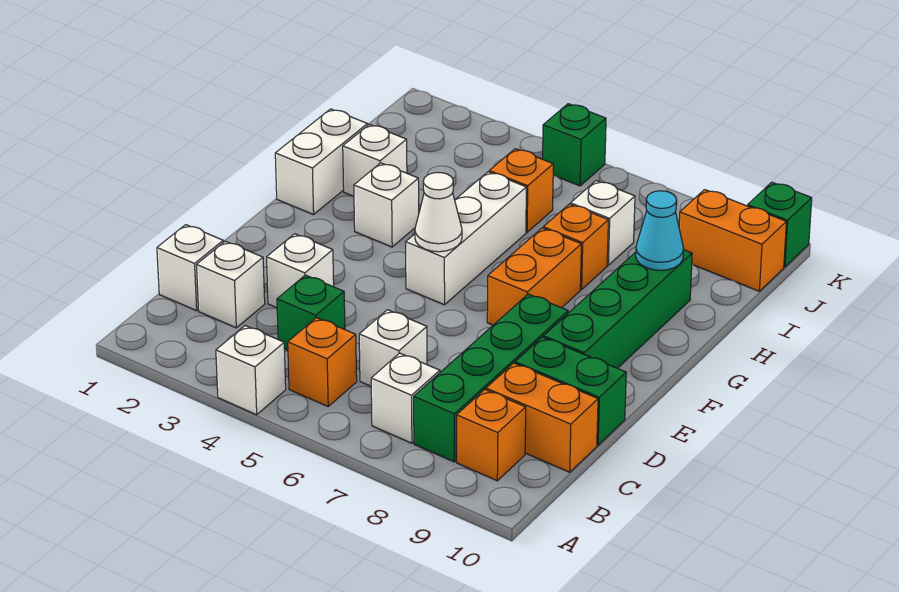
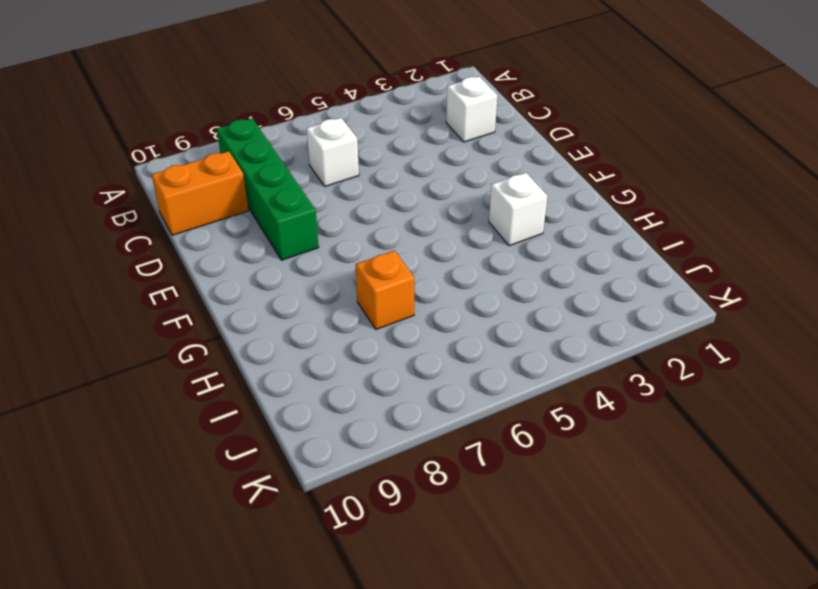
none -> white brick A4 level 1
none -> orange brick B5 level 1
none -> white brick B7 level 1

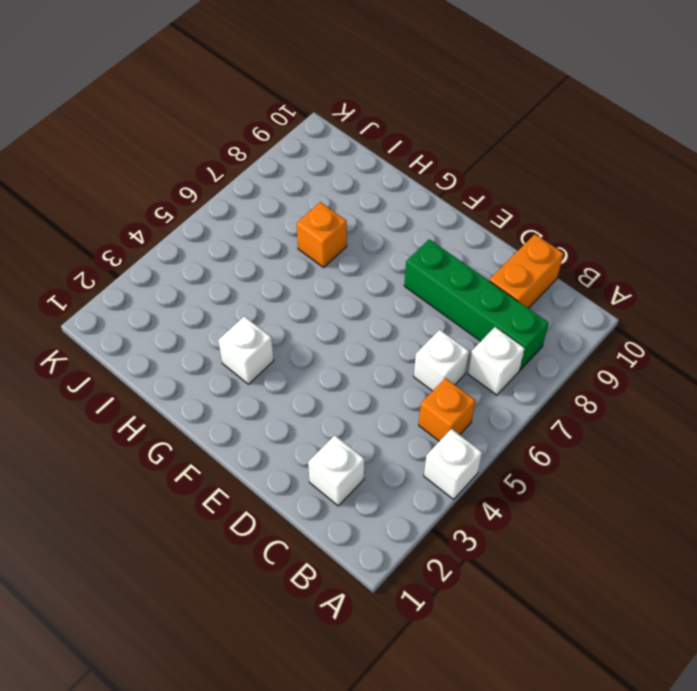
none -> orange brick B9 level 1
none -> white brick C1 level 1
none -> green brick C4 level 1

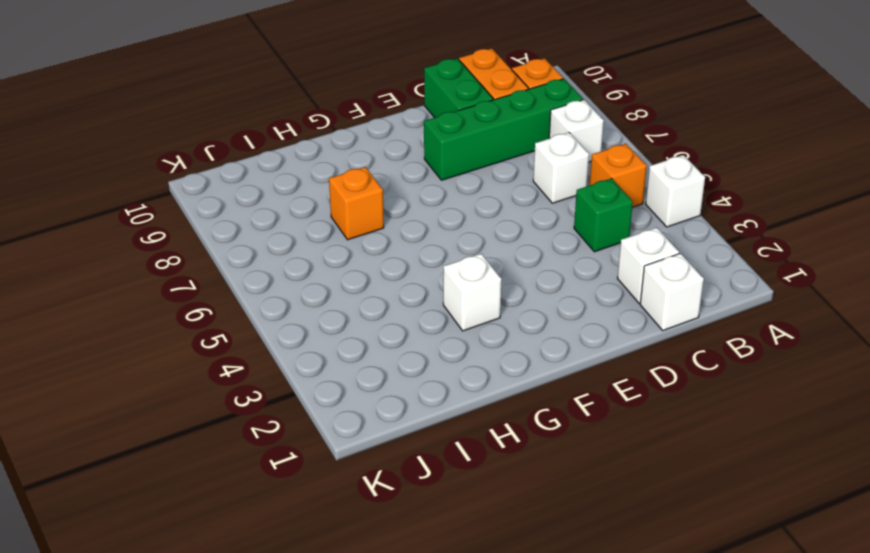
none -> white brick D3 level 1
none -> green brick E9:H9 level 1
none -> white brick F5:H5 level 1

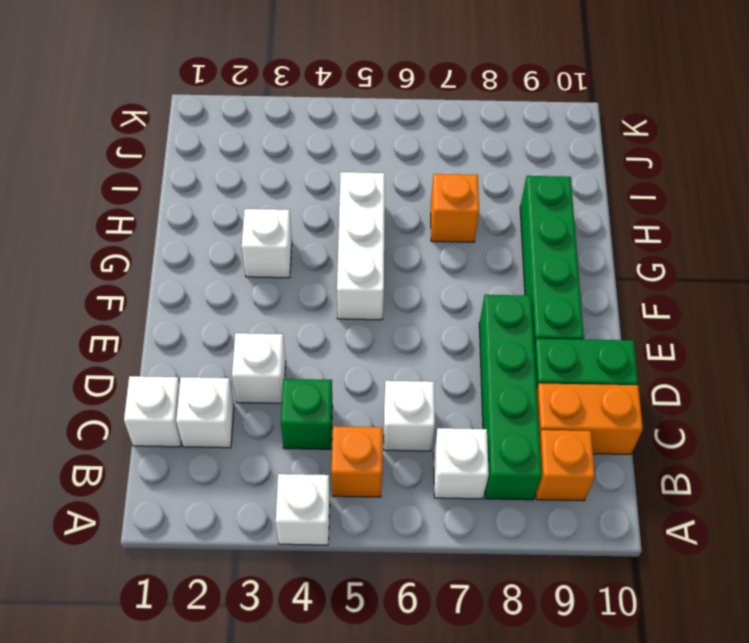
none -> orange brick F7:G7 level 1
none -> white brick G1:H1 level 1
none -> white brick H2 level 1

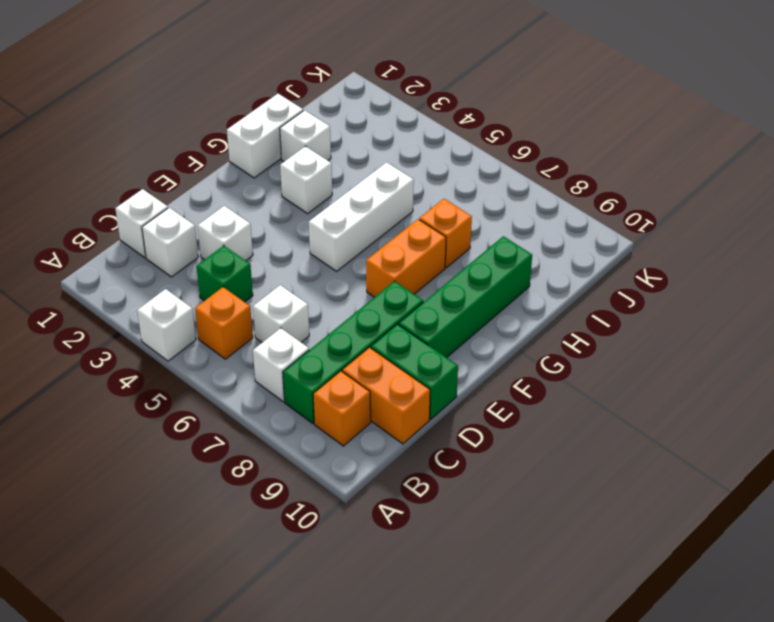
none -> orange brick I5 level 1
none -> white brick I7 level 1
none -> orange brick J9:J10 level 1

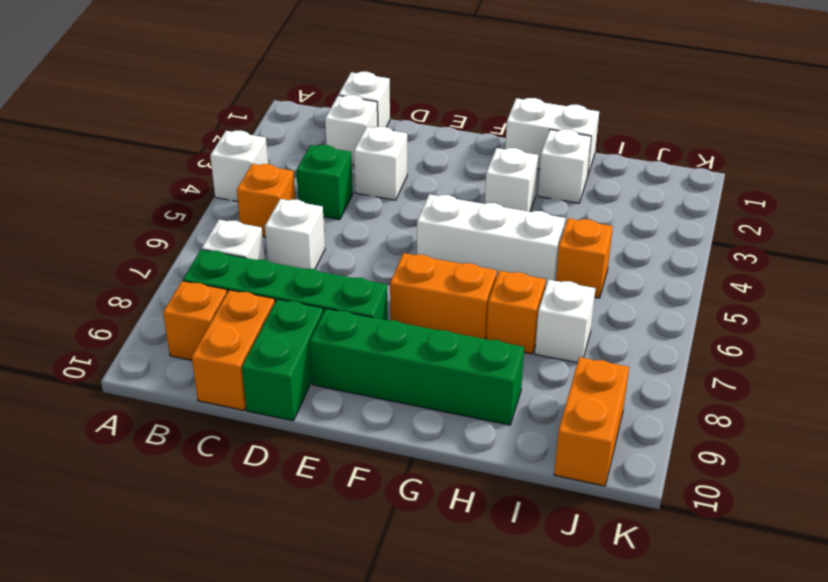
none -> green brick K5 level 1
none -> green brick K10 level 1
none -> white cone F5 level 2

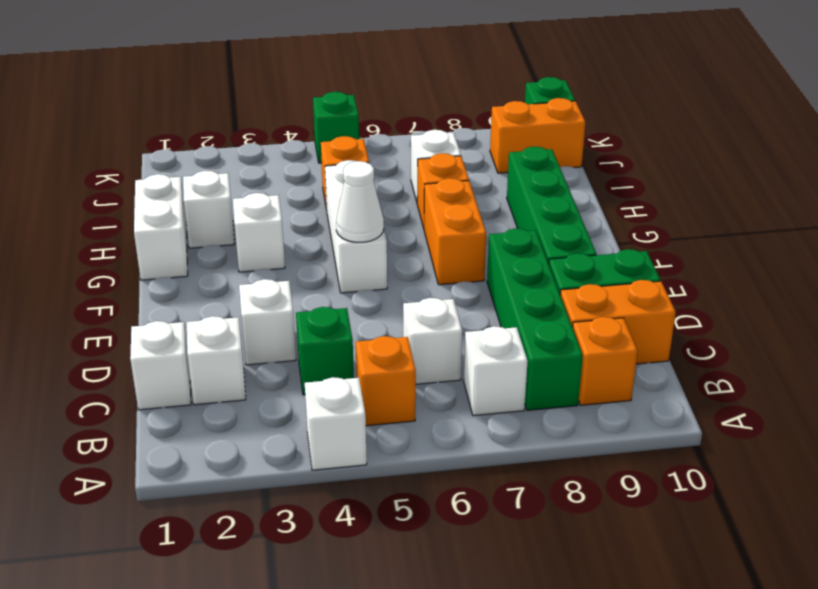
none -> cyan cone H9 level 2

